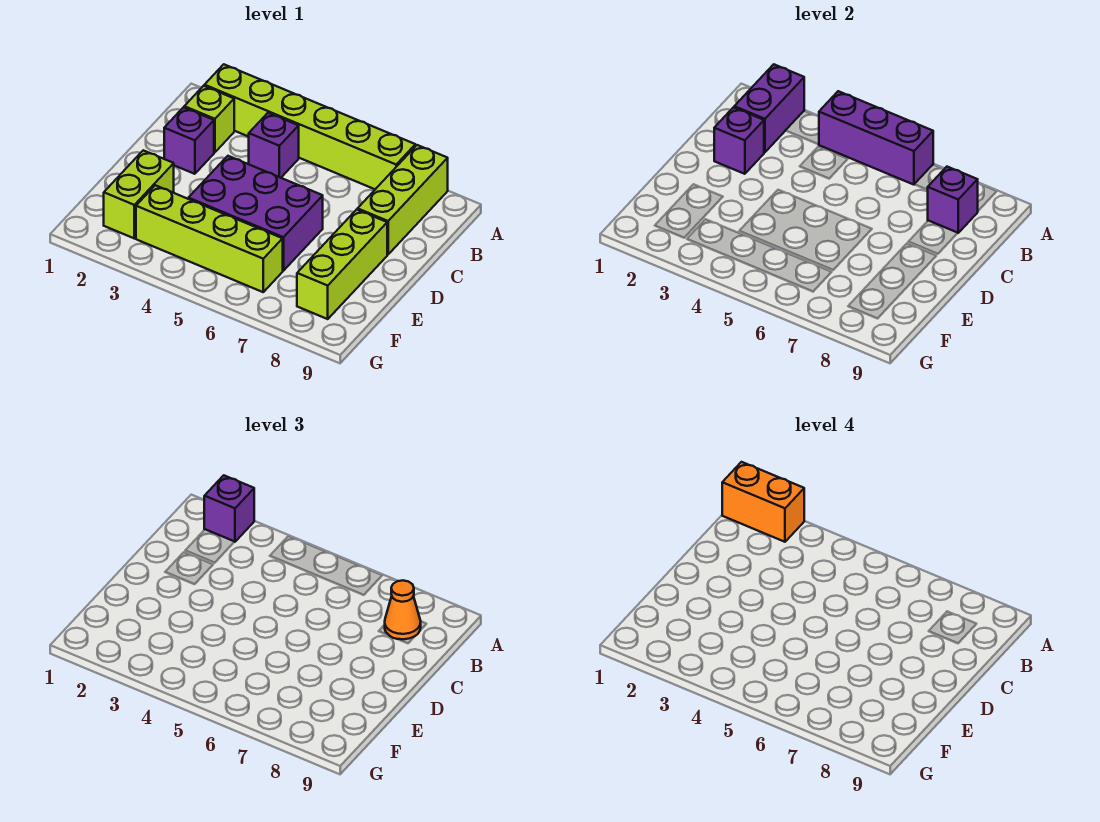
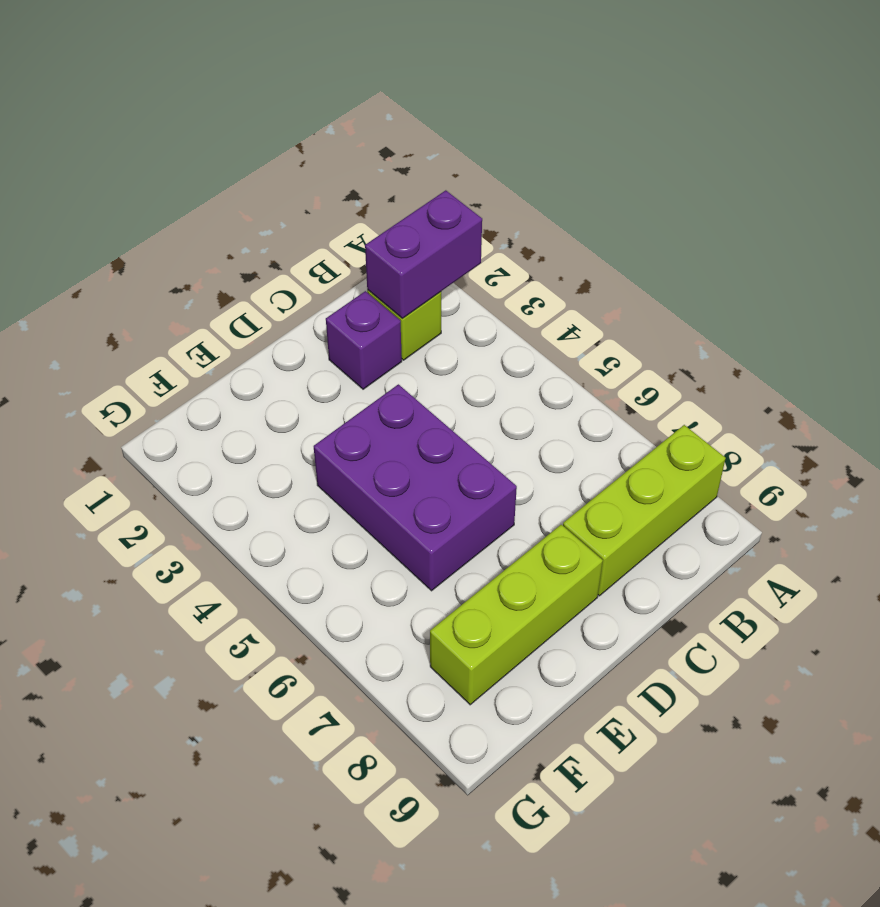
none -> lime brick A2:A7 level 1
none -> purple brick B4 level 1
none -> lime brick E2:F2 level 1

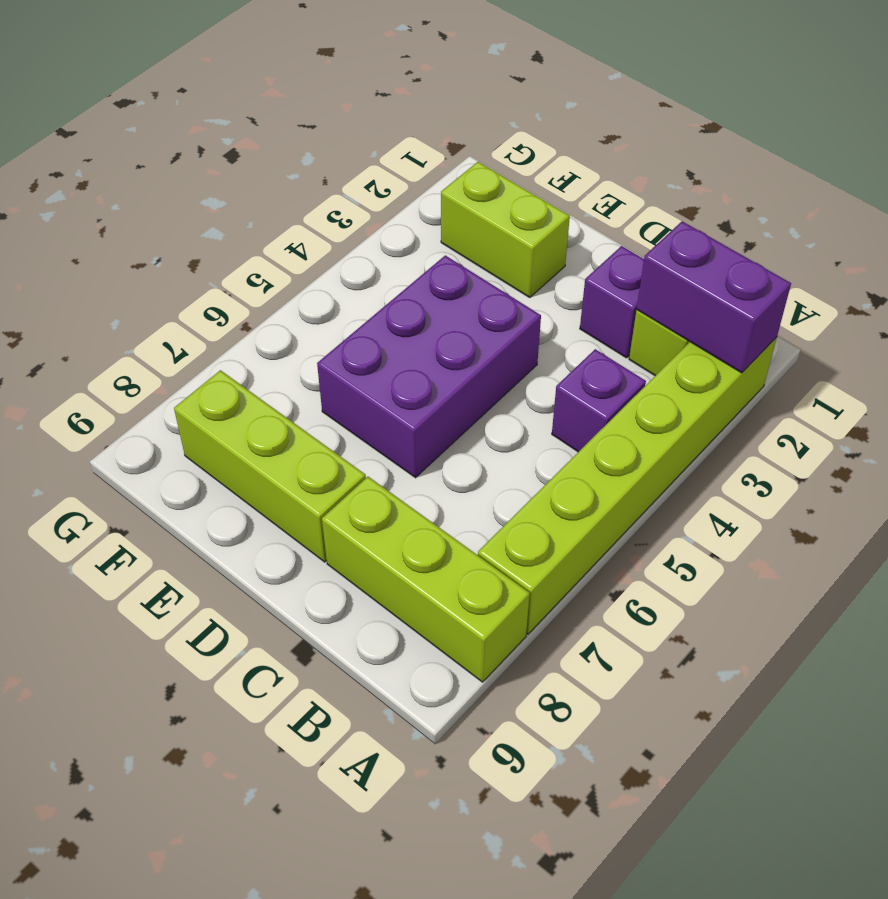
none -> lime brick F3:F6 level 1
none -> purple brick A4:A6 level 2
none -> purple brick B8 level 2

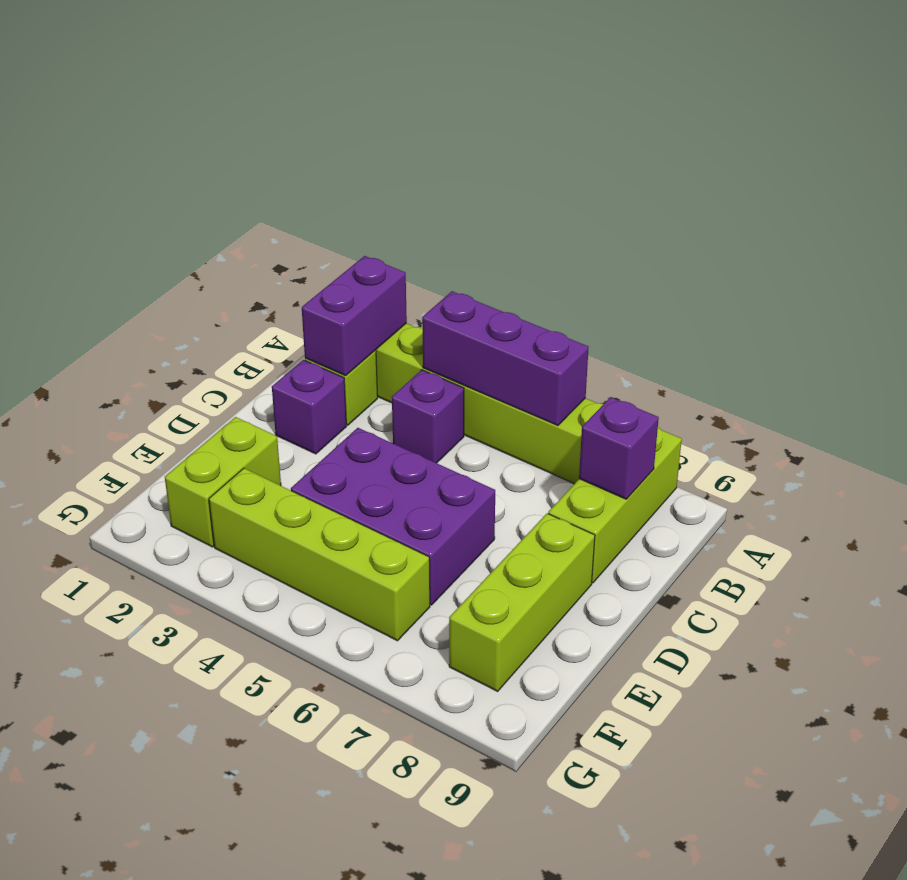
none -> purple brick C2 level 2
none -> purple brick A2 level 3
none -> orange cone B8 level 3

